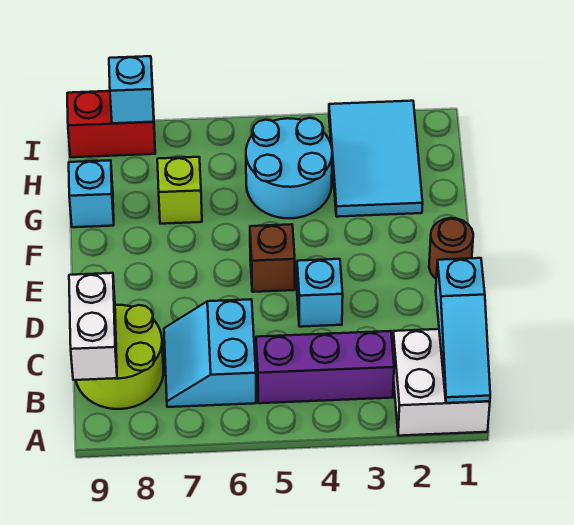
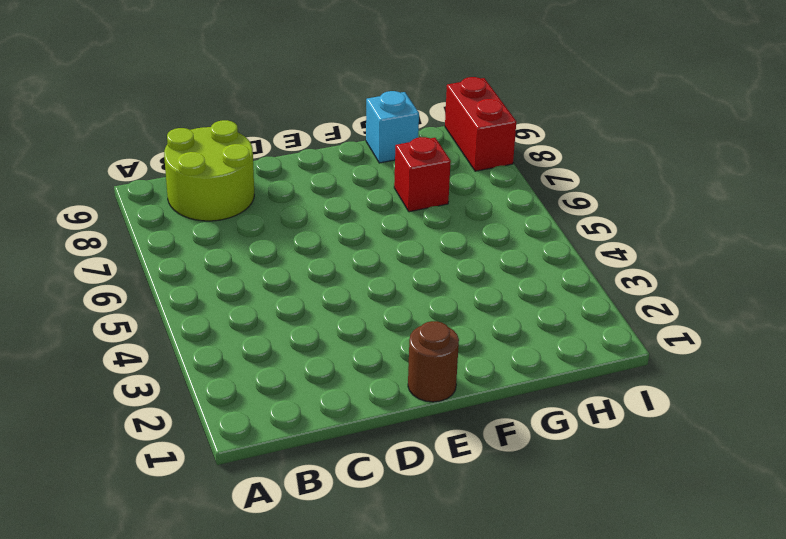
red brick G7 level 1 -> lime brick G7 level 1
none -> white brick A1:B2 level 1
none -> purple brick B3:B5 level 1
none -> cyan slope B6:C7 level 1 top 6

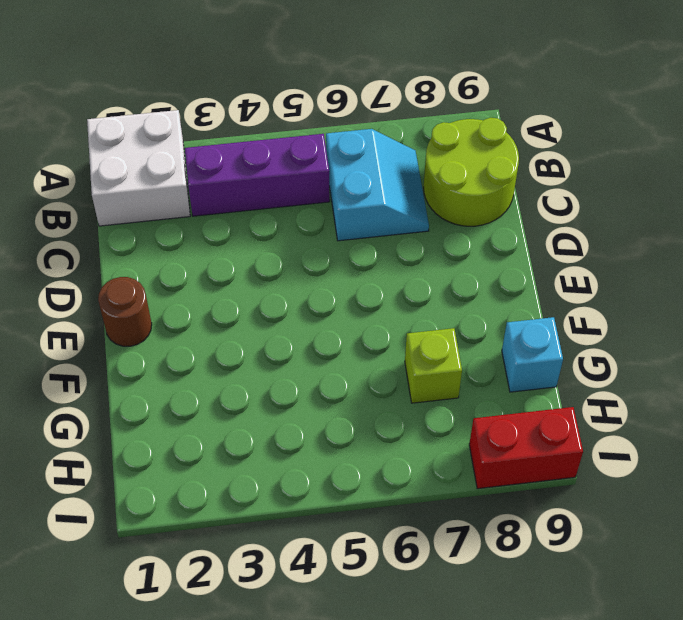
none -> cyan brick D4 level 1
none -> brown brick E5 level 1
none -> cyan tile G2:I3 level 1

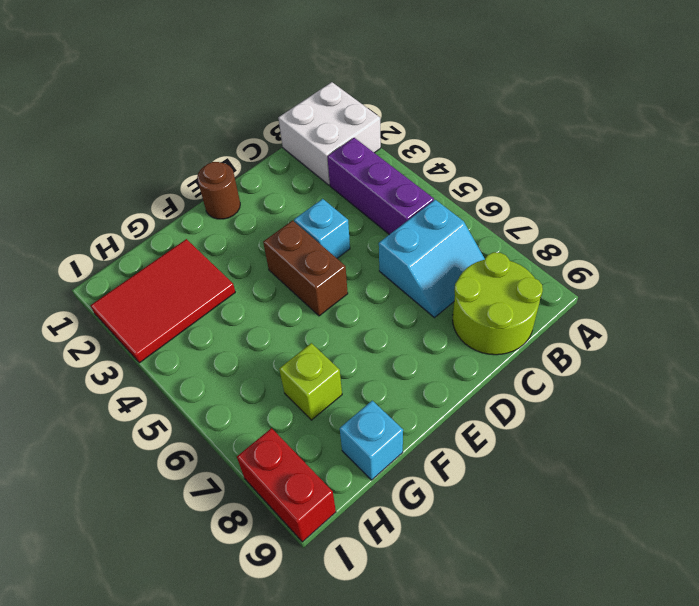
brown brick E4:E5 level 1 -> brown brick E5 level 1
red tile G2:I3 level 1 -> cyan tile G2:I3 level 1
none -> cyan round brick G4:H5 level 1
none -> cyan slope A1:C1 level 2 top C
none -> white brick B9:C9 level 2

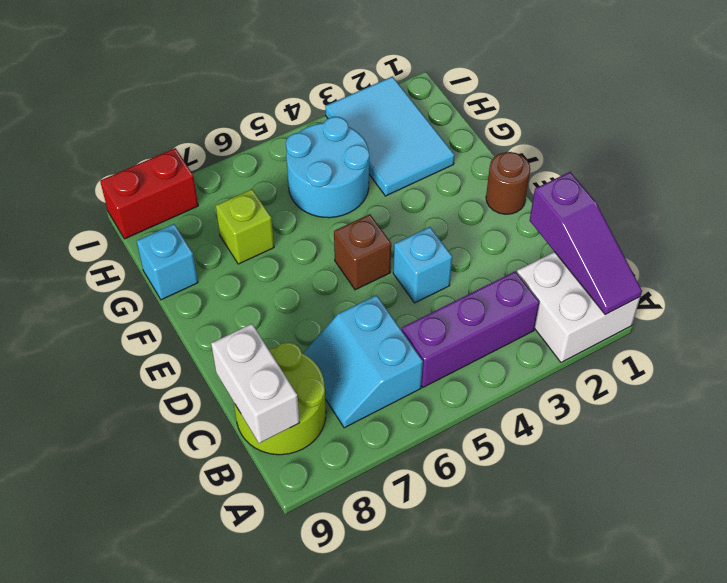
purple slope A1:C1 level 2 top C -> cyan slope A1:C1 level 2 top C
none -> cyan brick I8 level 2

